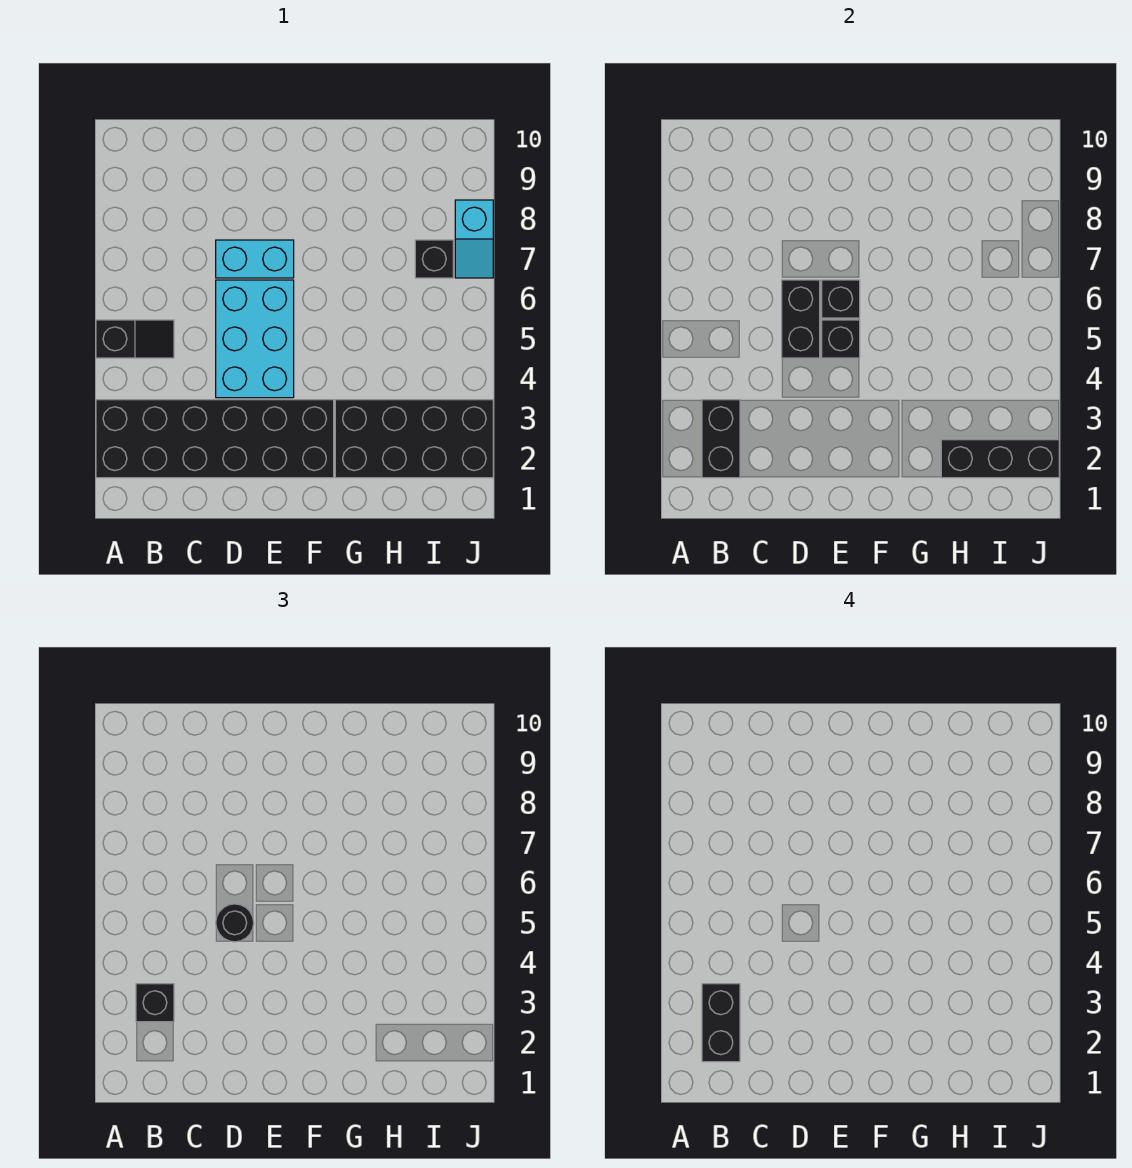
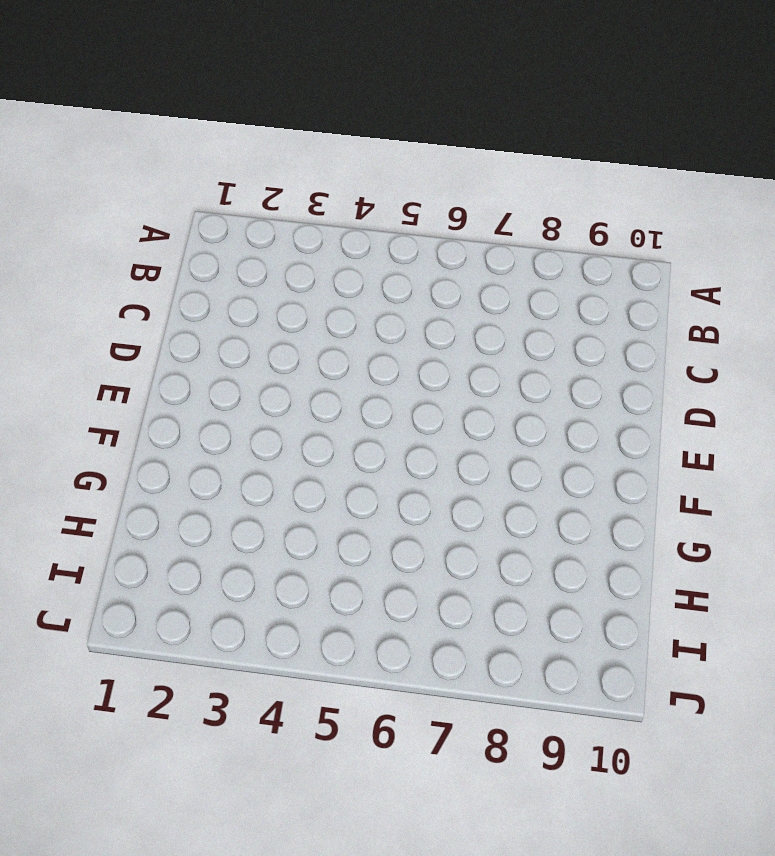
none -> black brick A2:F3 level 1
none -> black slope A5:B5 level 1 top A
none -> cyan brick D4:E6 level 1

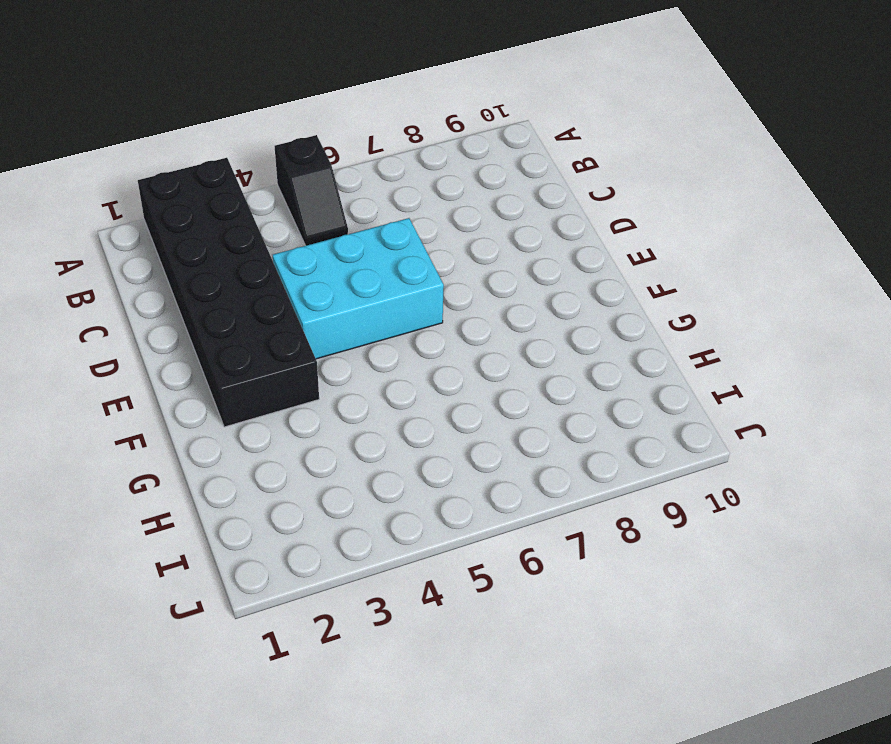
none -> cyan brick D7:E7 level 1
none -> black brick G2:J3 level 1
none -> black brick I7 level 1

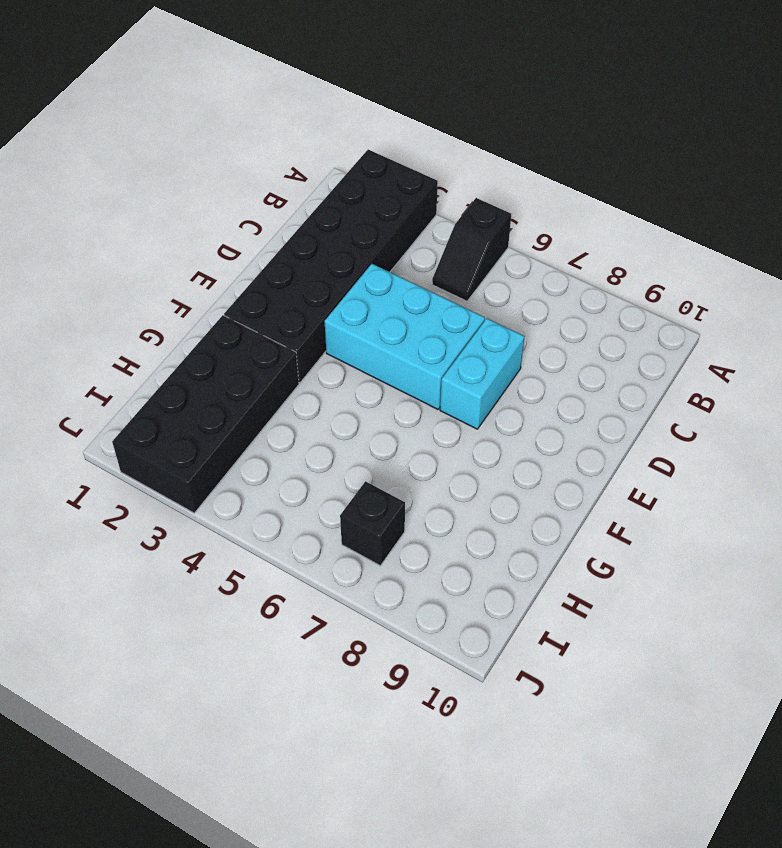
none -> cyan slope J7:J8 level 1 top 8
none -> black brick B2:B3 level 2
none -> black brick D5:D6 level 2

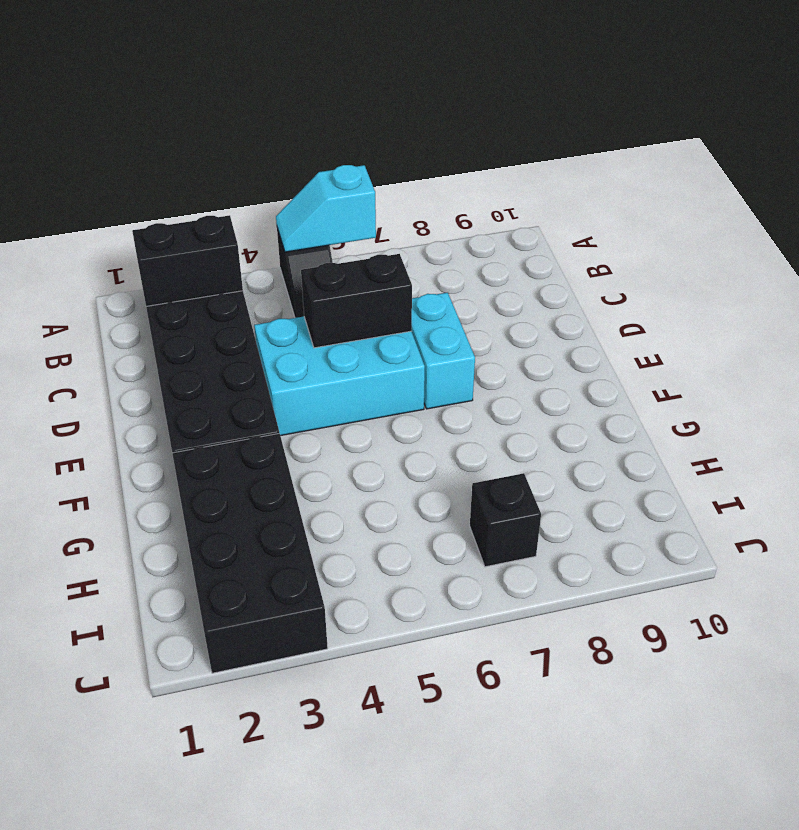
cyan slope A5:A6 level 2 top 6 -> cyan slope J7:J8 level 1 top 8
none -> black brick E5 level 2
none -> black brick E6 level 2
none -> black brick H2:J2 level 2

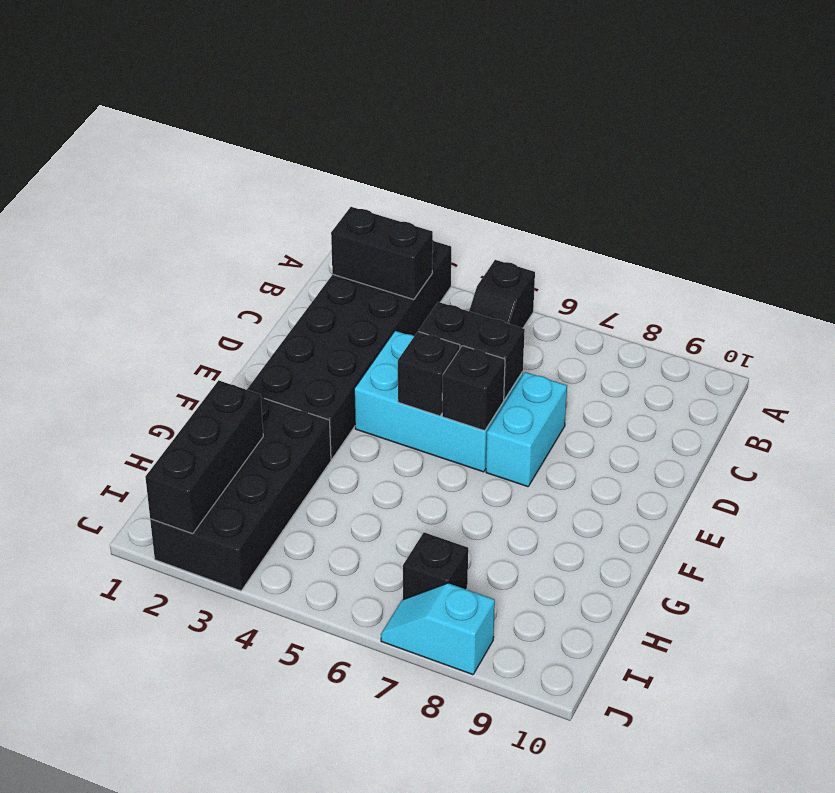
none -> black brick B3 level 3
none -> black round brick D5 level 3
none -> black brick B2:B3 level 4

